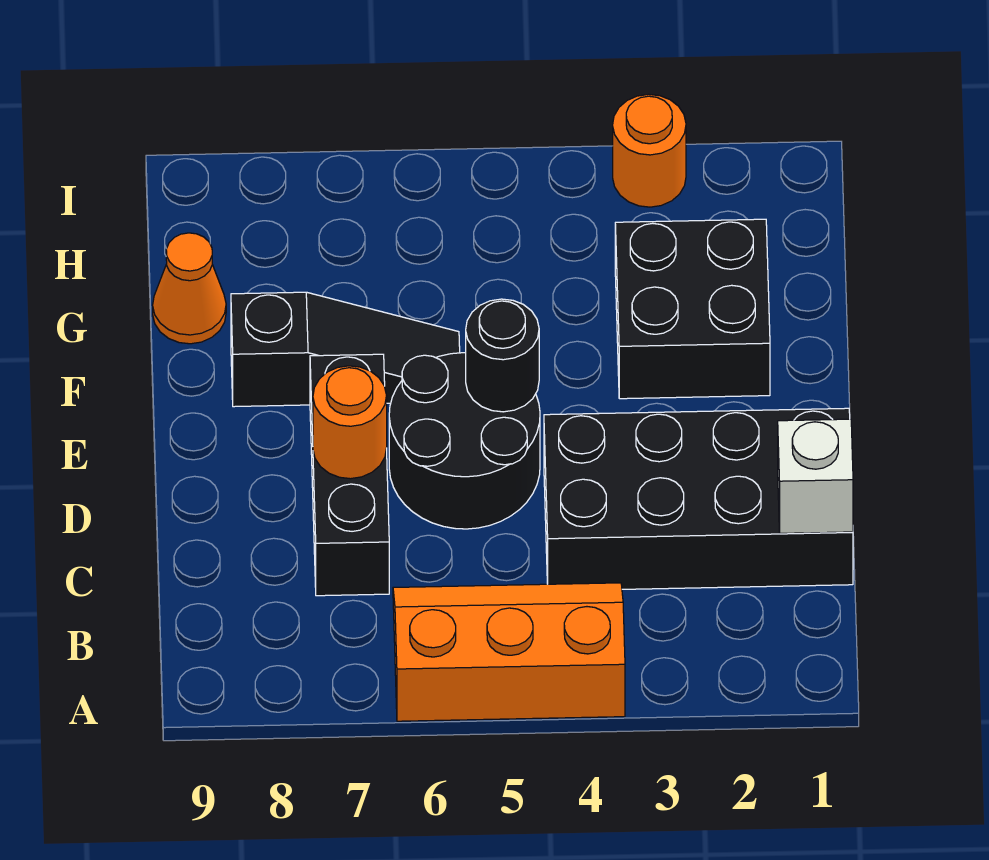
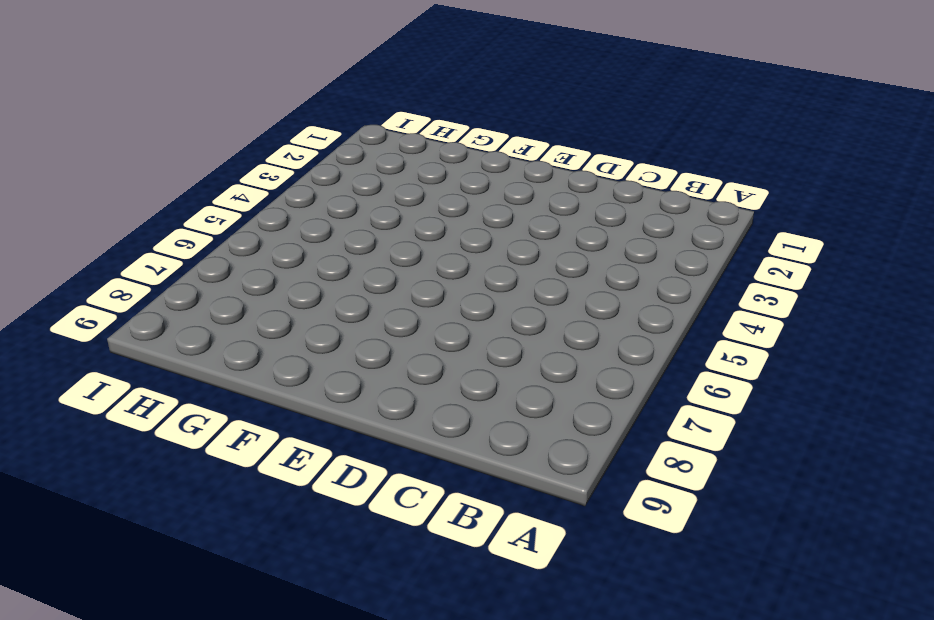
none -> orange slope A4:B6 level 1 top A
none -> black brick C1:D4 level 1

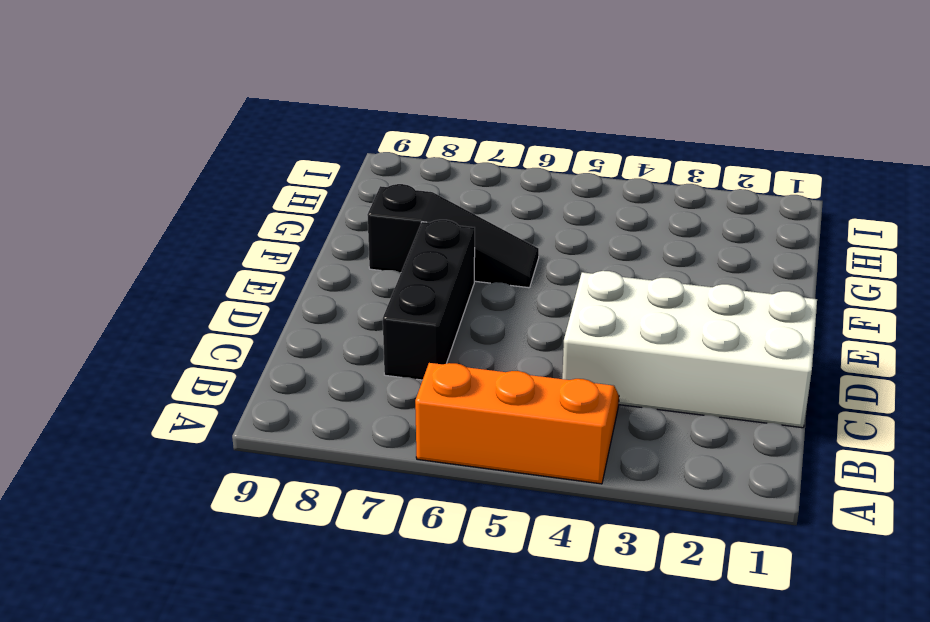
white brick C1:D4 level 1 -> black brick C1:D4 level 1
none -> black round brick D5:E6 level 1
none -> black brick F2:G3 level 1

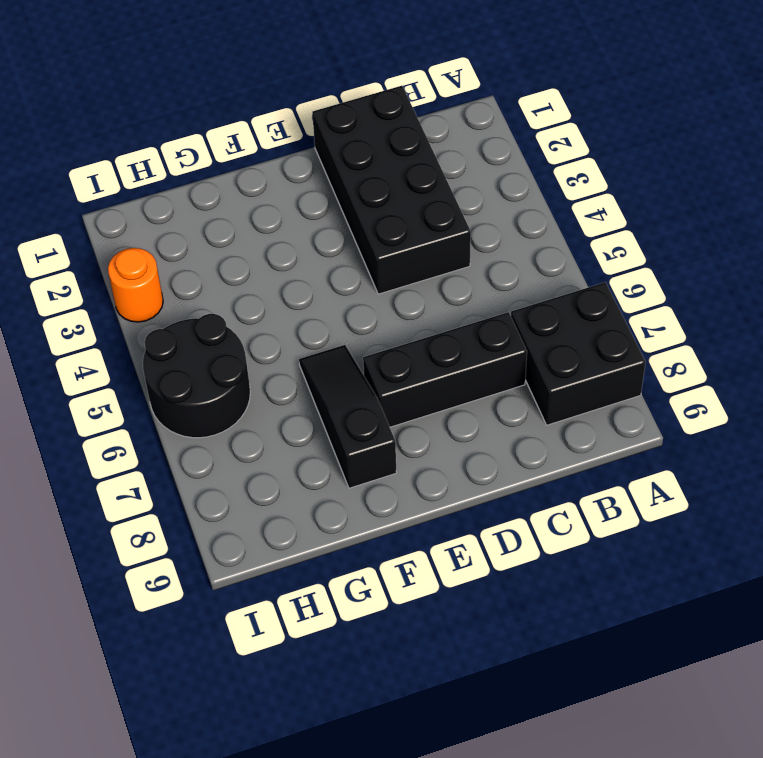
black brick A7:B8 level 1 -> black brick F2:G3 level 1
black round brick H5:I6 level 1 -> black round brick D5:E6 level 1
none -> orange slope A4:B6 level 1 top A
none -> orange cone G9 level 1

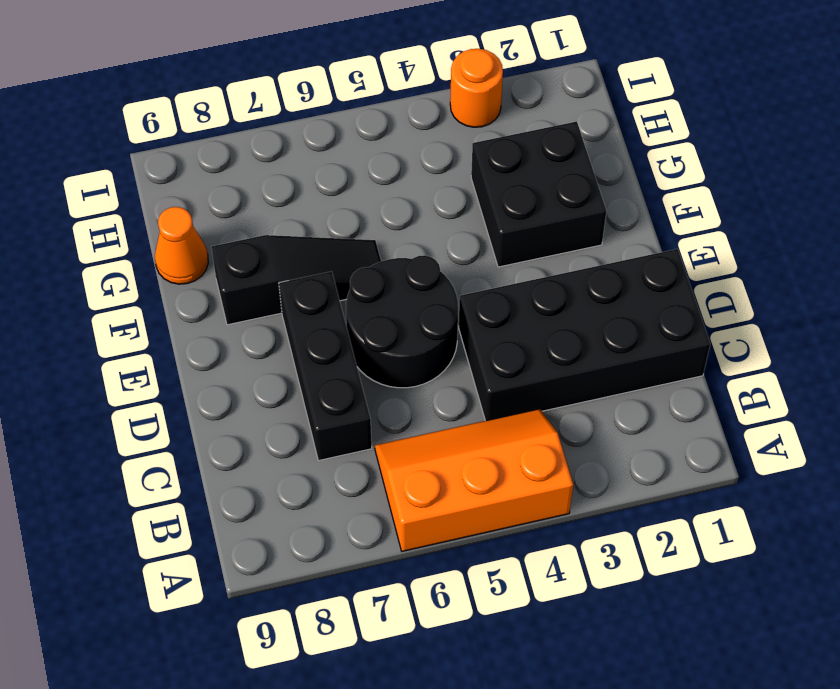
none -> white brick C1 level 2
none -> orange round brick D7 level 2

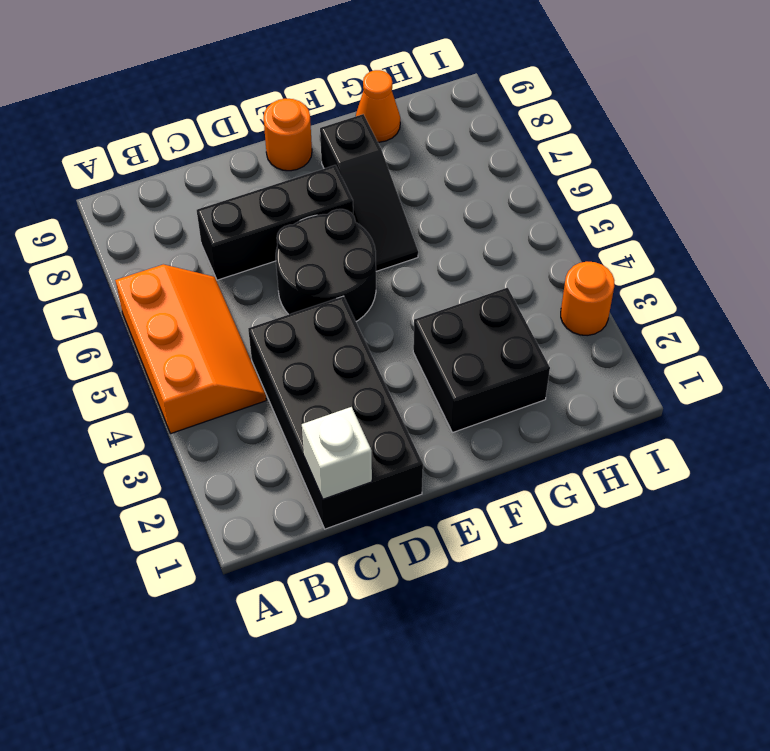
orange round brick E9 level 1 -> orange round brick D7 level 2
none -> black round brick E5 level 2

